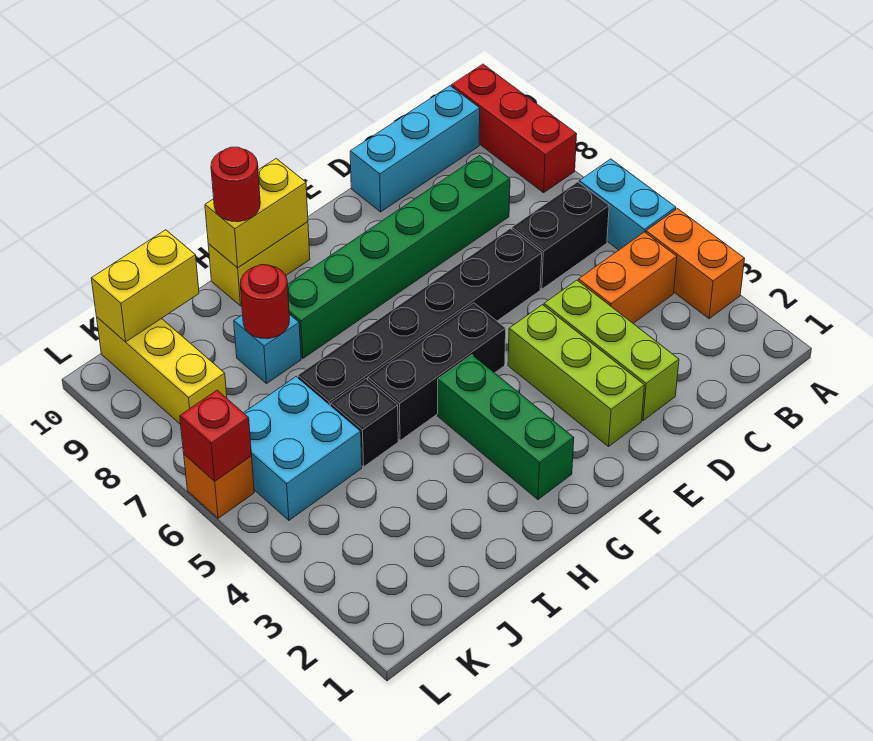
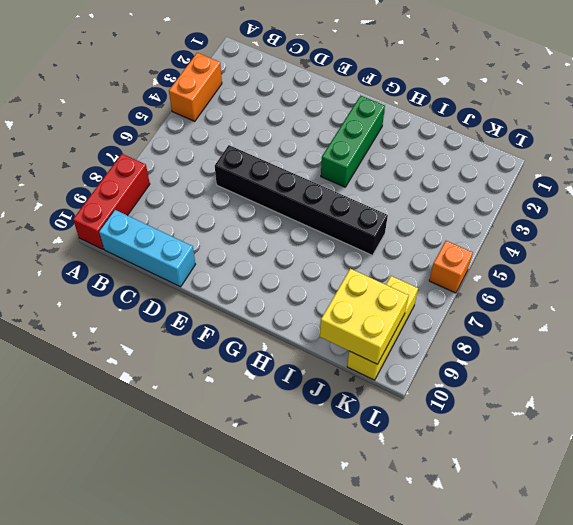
yellow brick J9:K10 level 2 -> yellow brick J10:K10 level 2
none -> cyan brick A5:A6 level 1
none -> orange brick B4:C4 level 1
none -> black brick B6:C6 level 1

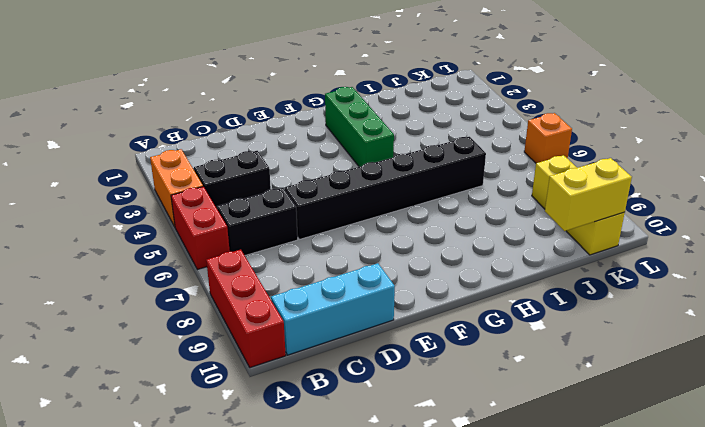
red brick A5:A6 level 1 -> cyan brick A5:A6 level 1
black brick B4:C4 level 1 -> orange brick B4:C4 level 1
none -> green brick C8:H8 level 1
none -> lime brick D2:D4 level 1
none -> lime brick E2:E4 level 1

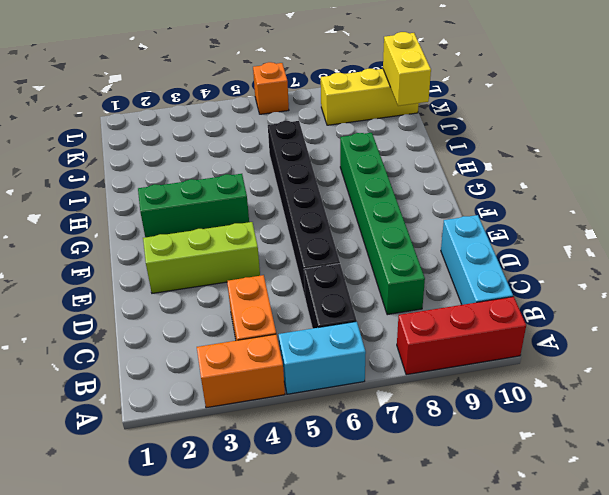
none -> lime brick D2:D4 level 1
none -> black brick F5:H5 level 1
none -> yellow brick G10:H10 level 1

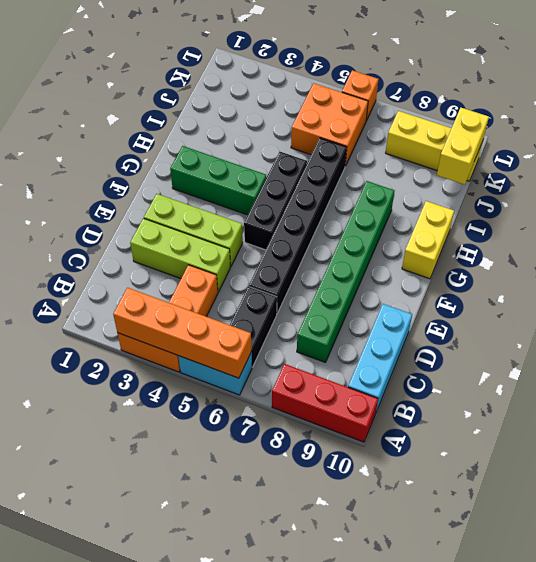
orange brick A3:A6 level 2 -> none
orange brick J5:K6 level 1 -> cyan brick J5:K6 level 1
none -> black brick I5 level 1
none -> cyan brick I8 level 1
none -> yellow brick G10:H10 level 2

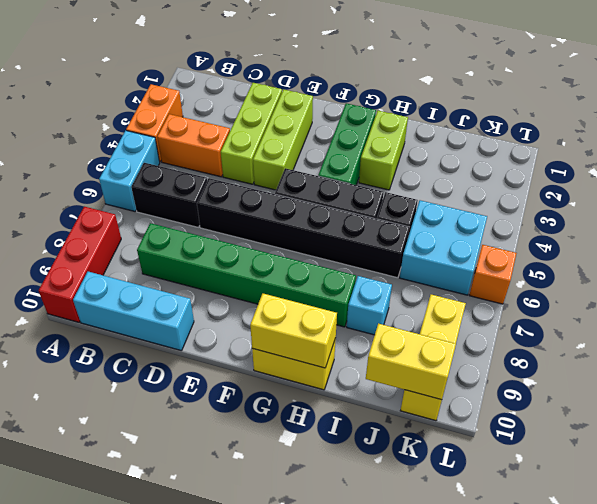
lime brick H2:H3 level 1 -> none
none -> red round brick I8 level 2
none -> red brick L6 level 2
none -> red round brick H10 level 3

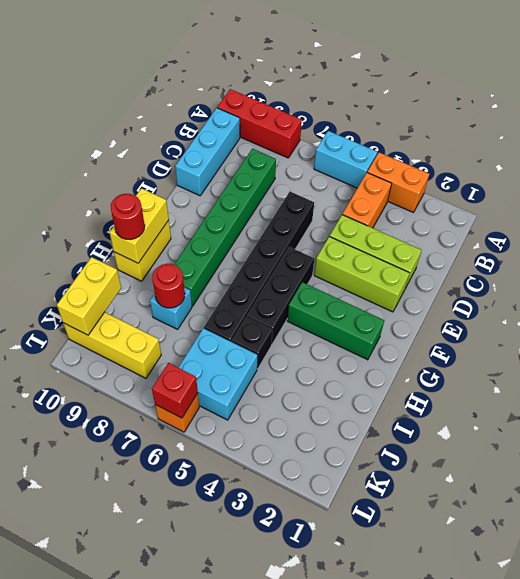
none -> black brick B6:C6 level 1

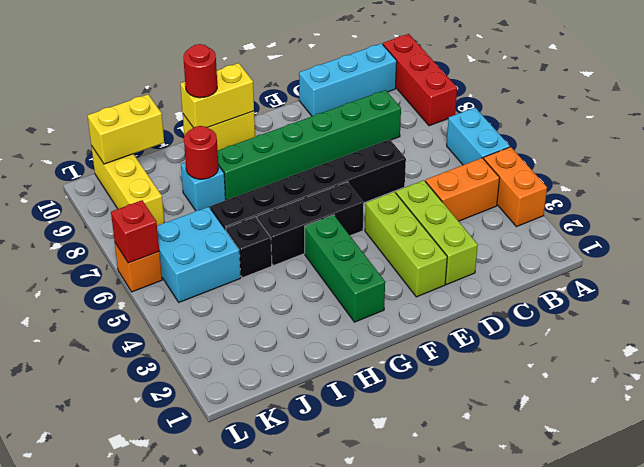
none -> black brick B6:C6 level 1

